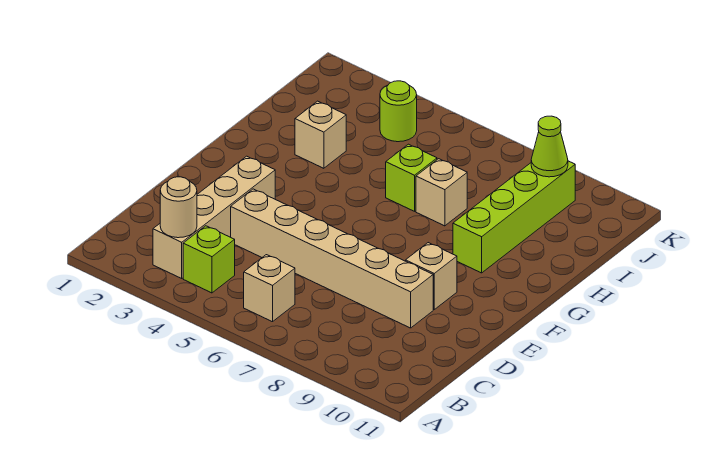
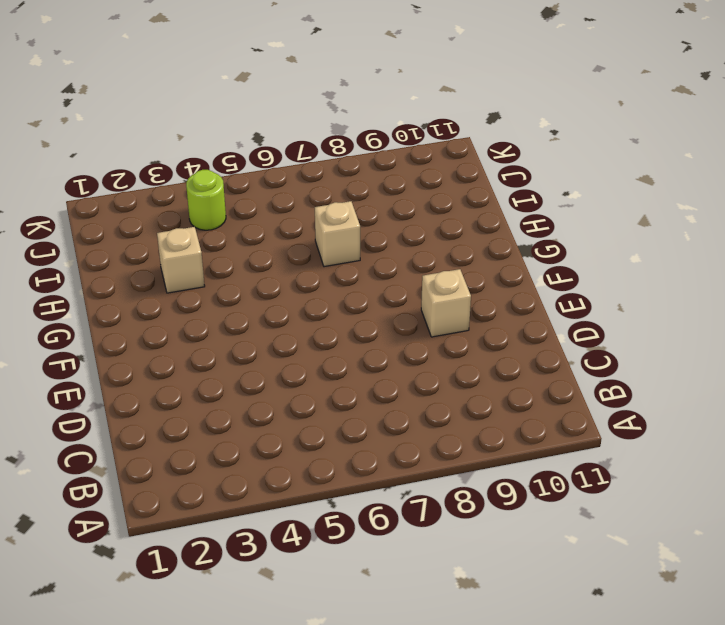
none -> tan brick B3:E3 level 1
none -> lime brick B4 level 1
none -> tan brick B6 level 1

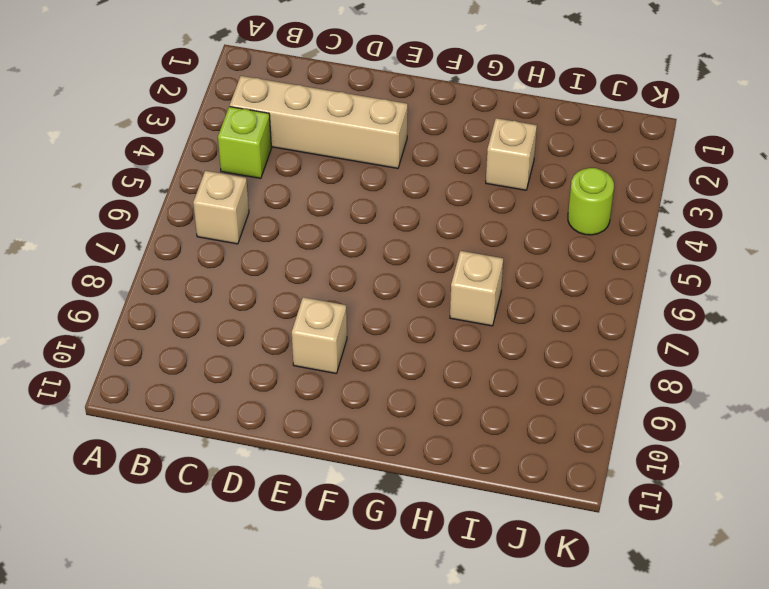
none -> tan brick D4:D9 level 1
none -> lime brick G9:J9 level 1
none -> lime brick H6 level 1

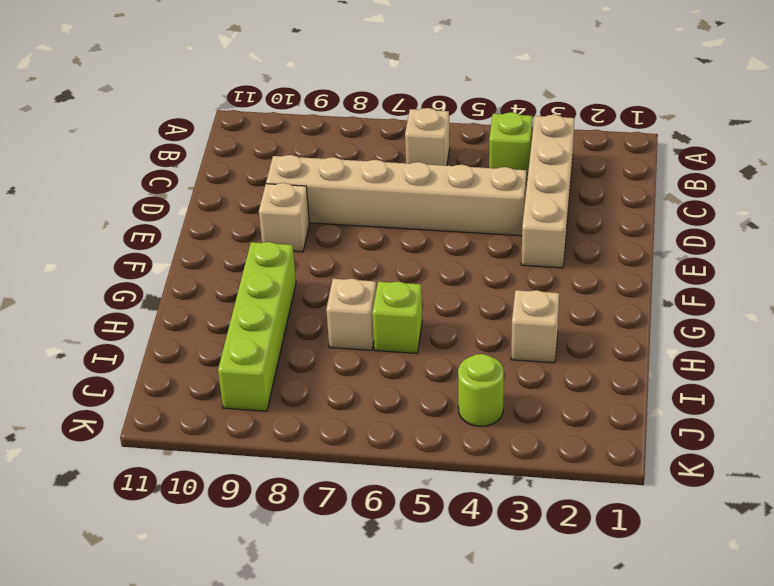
none -> tan round brick B3 level 2
none -> lime cone J9 level 2

